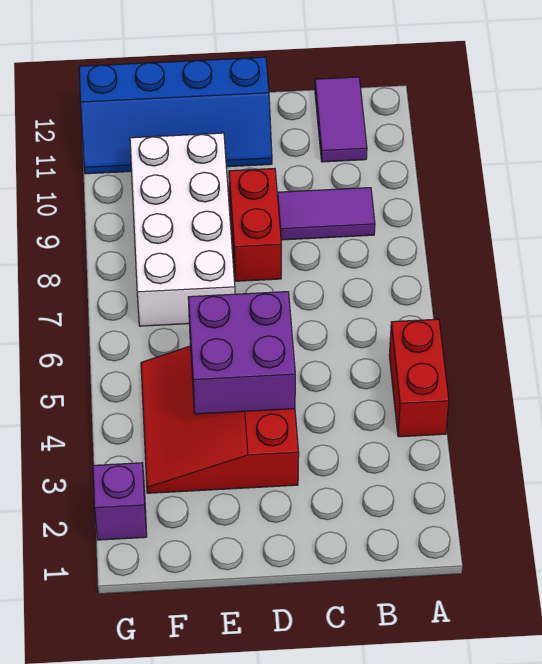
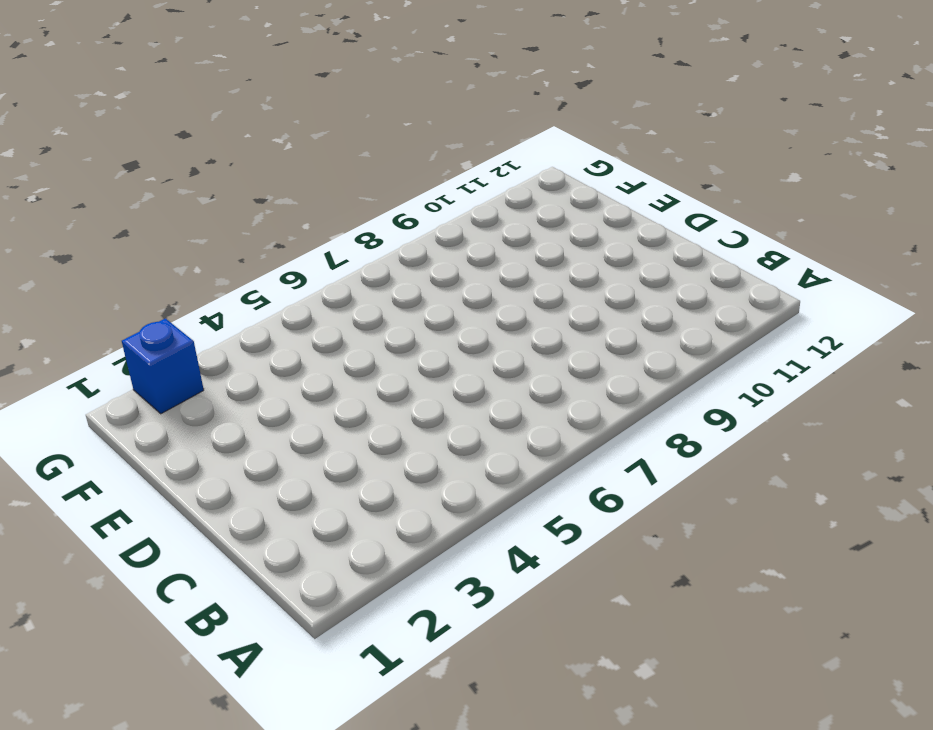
blue brick G2 level 1 -> purple brick G2 level 1
none -> red brick A4:A5 level 1
none -> purple tile B9:C9 level 1

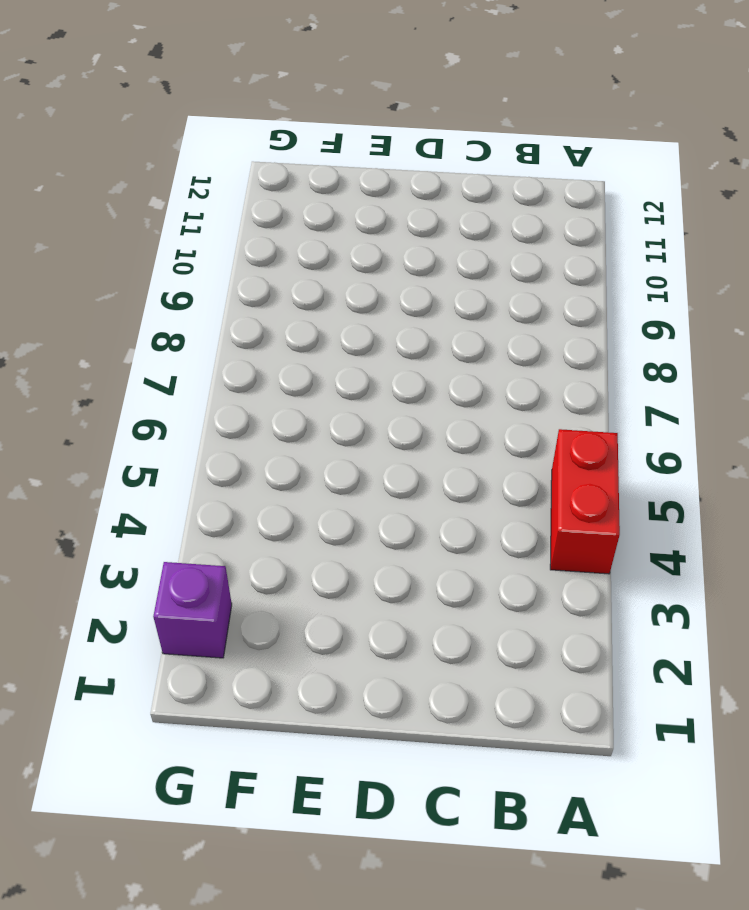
none -> purple tile B9:C9 level 1
none -> purple tile B11:B12 level 1

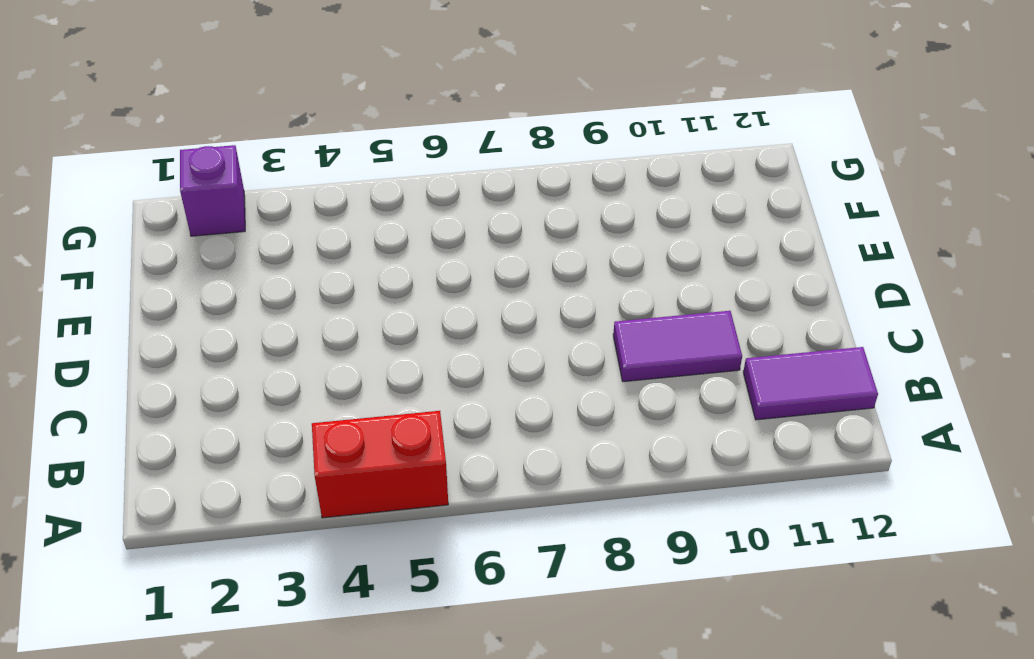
purple tile C9:C10 level 1 -> purple tile B9:C9 level 1
none -> red slope D3:F5 level 1 top D
none -> red brick D8:D9 level 1

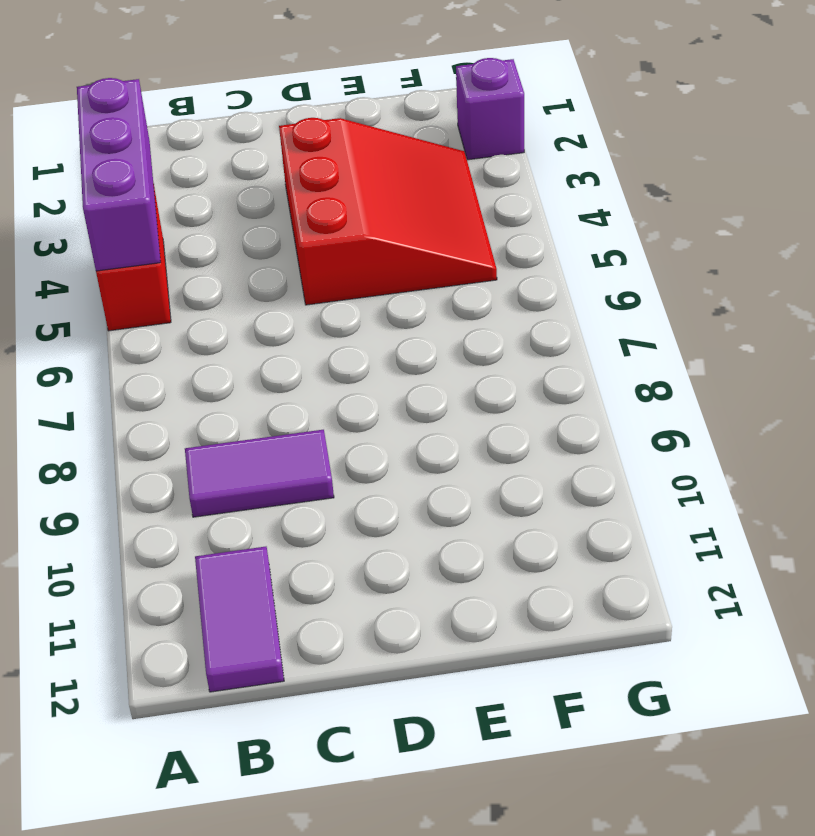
purple brick A3:A5 level 2 -> none
none -> red brick D8:D9 level 1
none -> blue slope D11:G12 level 1 top 12

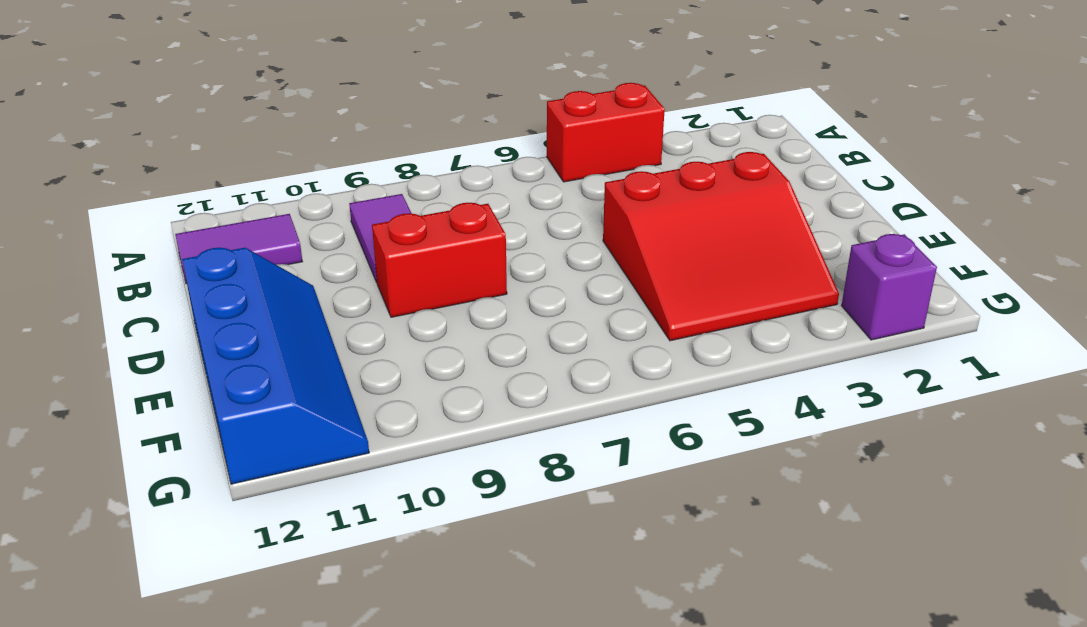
none -> white brick E7:F10 level 1
none -> purple brick D4:E5 level 2

